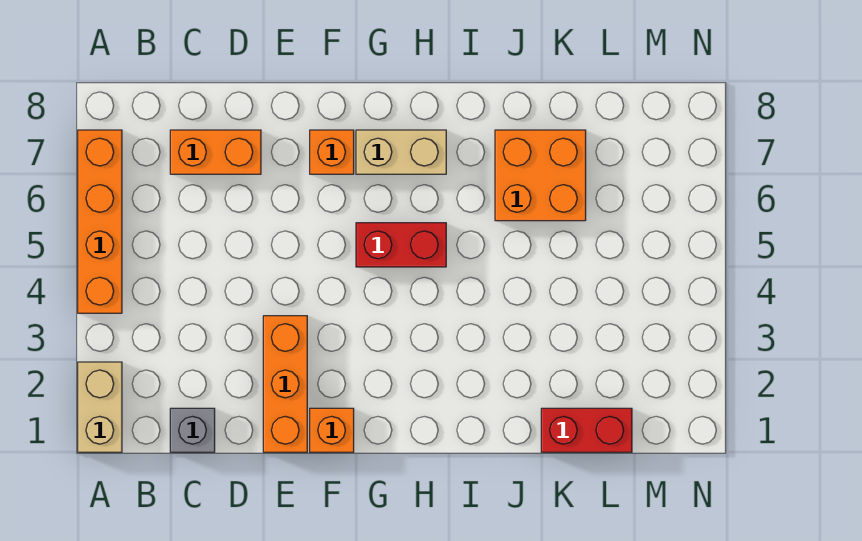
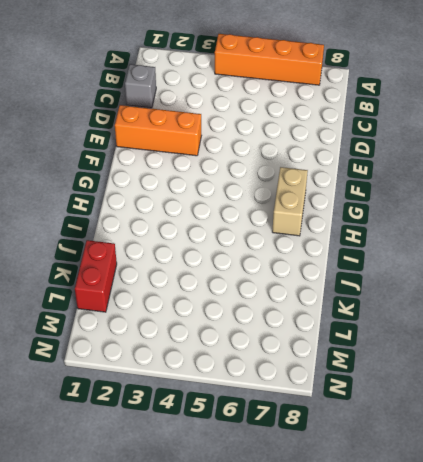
none -> tan brick A1:A2 level 1
none -> orange brick C7:D7 level 1

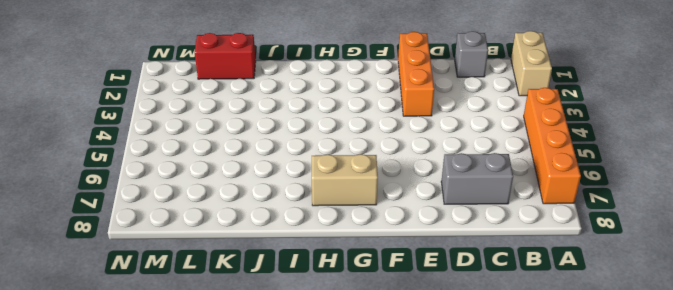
grey brick C7:D7 level 1 -> orange brick C7:D7 level 1
none -> orange brick F1 level 1
none -> orange brick F7 level 1

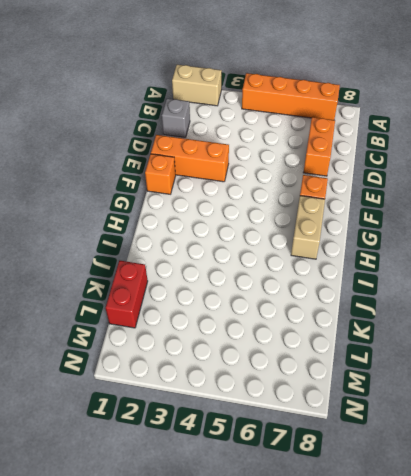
none -> red brick G5:H5 level 1
none -> orange brick J6:K7 level 1

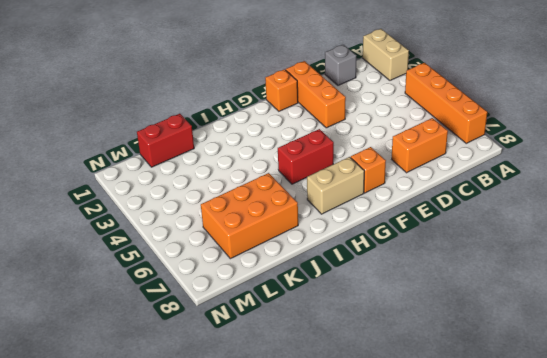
orange brick J6:L7 level 1 -> orange brick J6:K7 level 1

